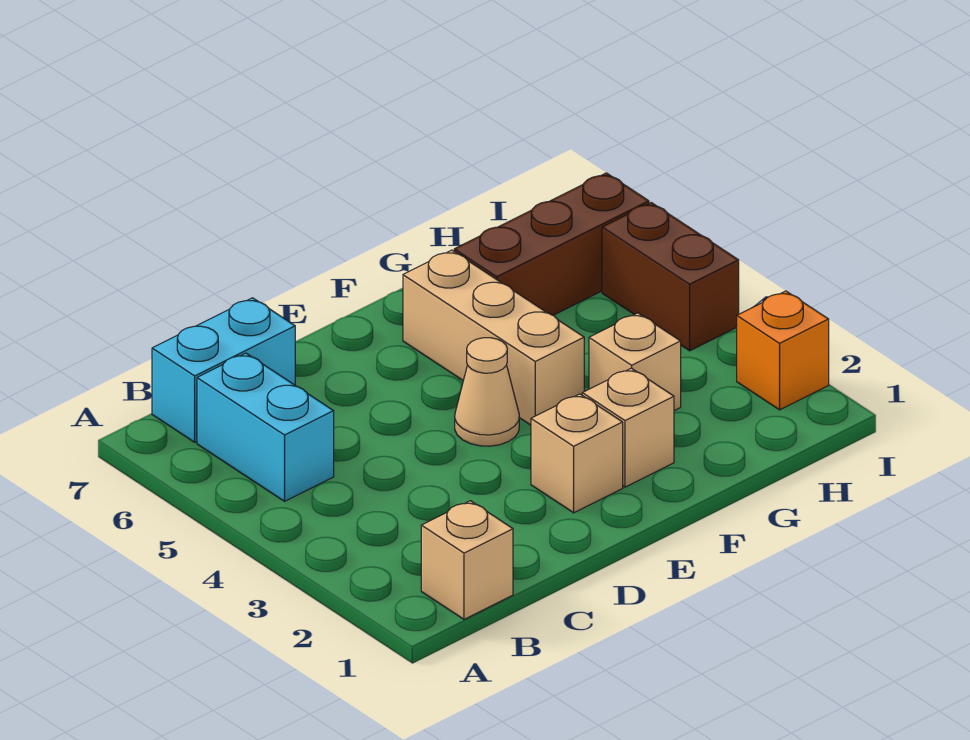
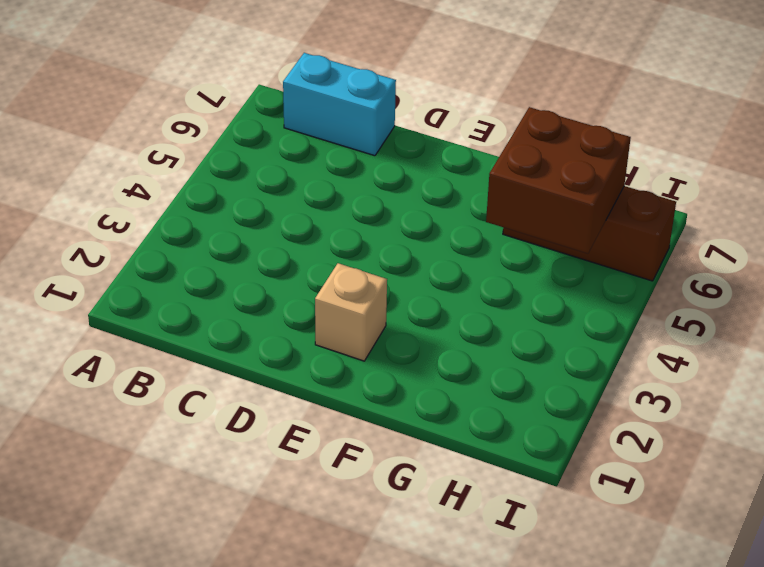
brown brick G5:H6 level 2 -> none
none -> tan brick B1 level 1
none -> cyan brick B5:B6 level 1

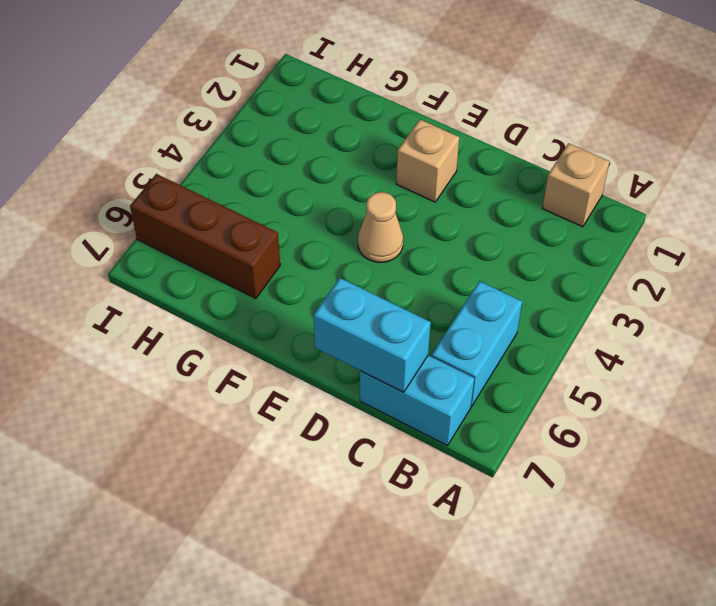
cyan brick C7:D7 level 2 -> none
none -> tan brick F2 level 1
none -> tan brick F4:F6 level 1

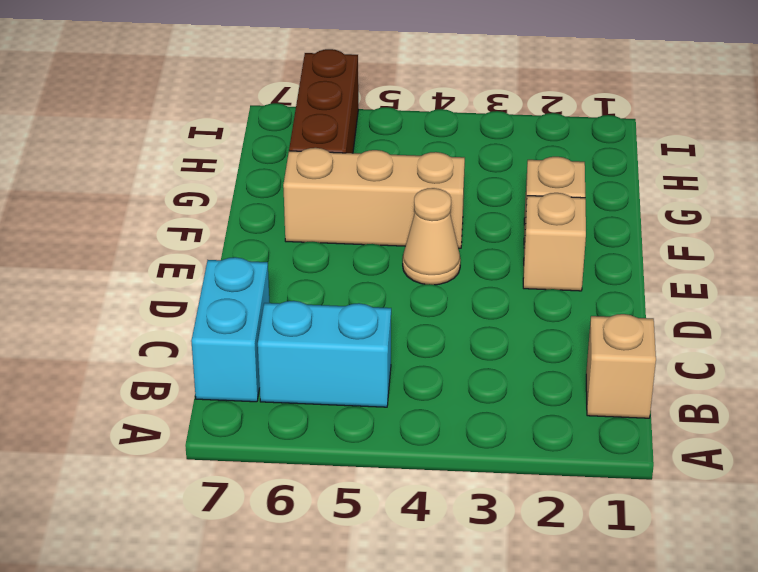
none -> tan brick G3 level 1
none -> orange brick I2 level 1

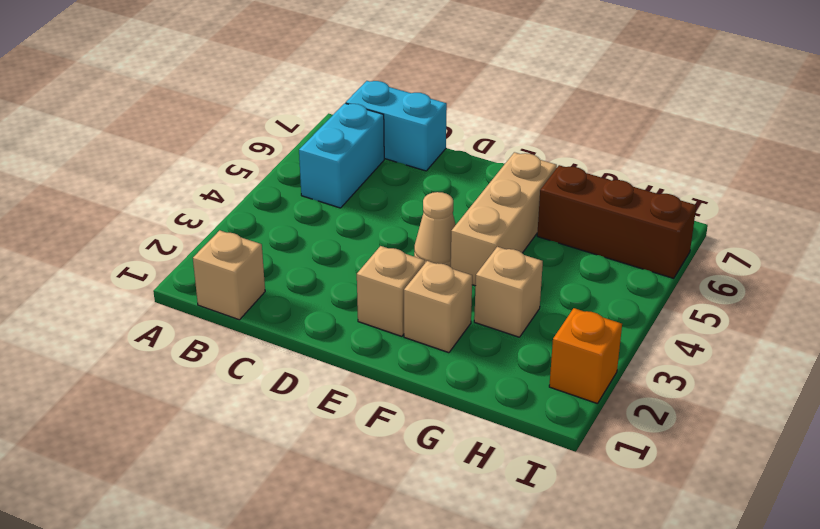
none -> brown brick I4:I5 level 1

